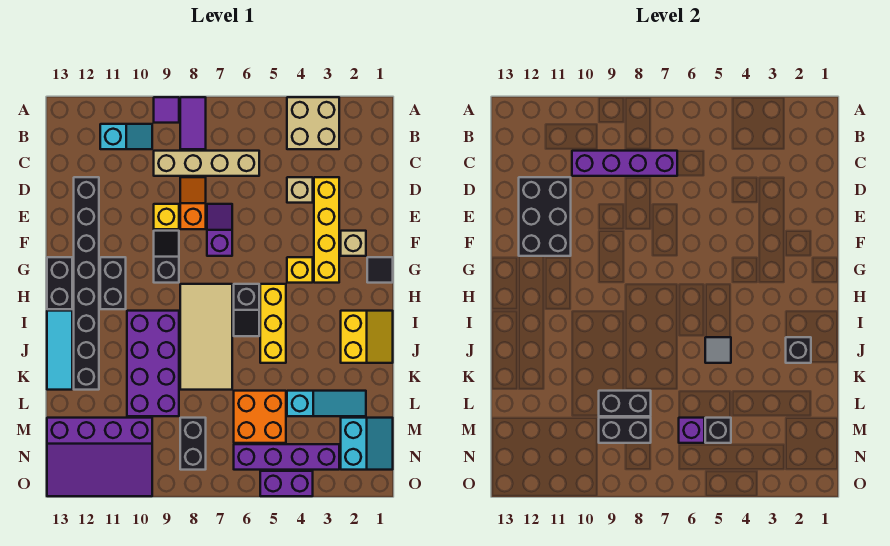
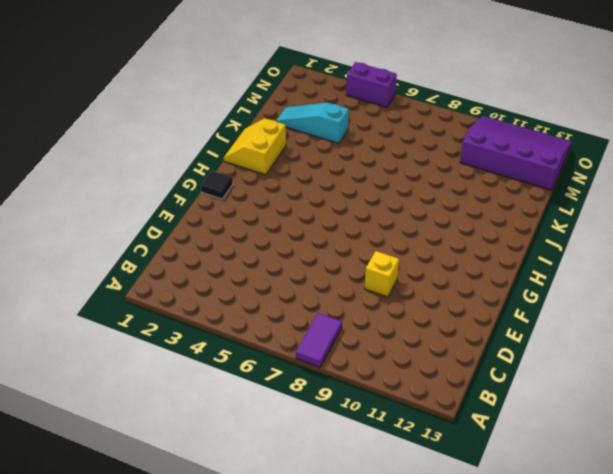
none -> tan brick A3:B4 level 1
none -> purple tile A9 level 1
none -> cyan slope B10:B11 level 1 top 11
none -> tan brick C6:C9 level 1

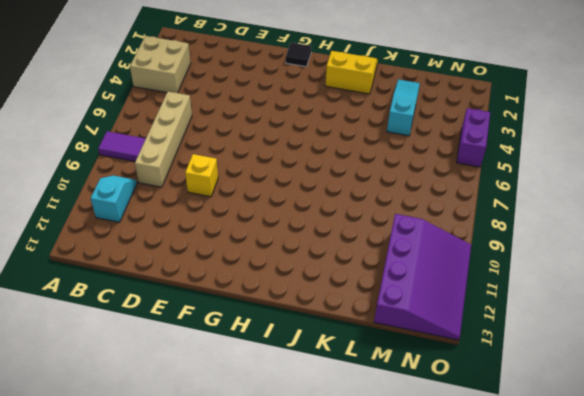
none -> purple tile A9 level 1
none -> yellow brick D3:G3 level 1
none -> tan brick D4 level 1
none -> orange slope D8:E8 level 1 top E

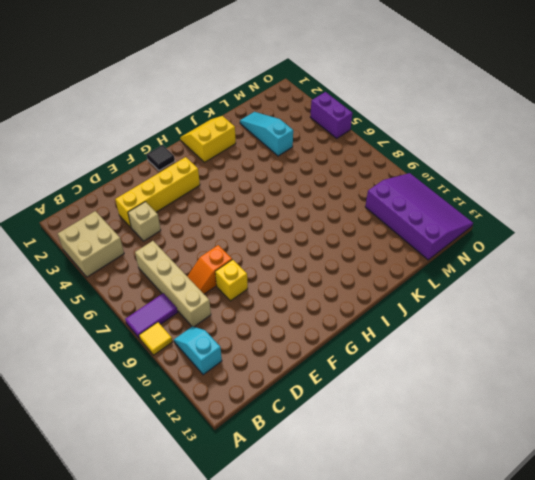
yellow tile A9 level 1 -> purple tile A9 level 1
none -> black brick D12:K12 level 1
none -> purple slope E7:F7 level 1 top F
none -> tan brick F2 level 1
none -> black slope F9:G9 level 1 top G

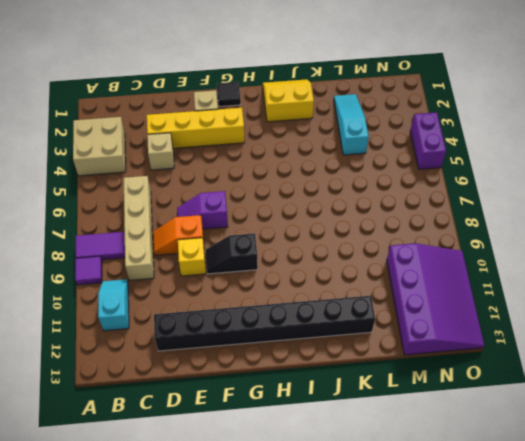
none -> yellow brick G4 level 1
none -> black brick G11:H11 level 1
none -> black brick G13:H13 level 1
none -> yellow brick H5:J5 level 1

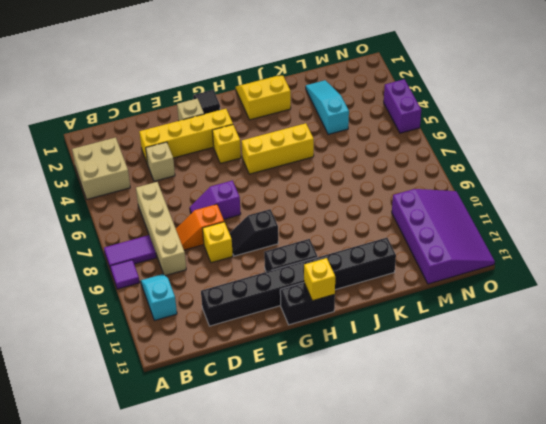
yellow brick H13 level 2 -> none
none -> black slope H6:I6 level 1 top H
none -> tan tile H7:K8 level 1
none -> purple brick I9:L10 level 1
none -> cyan tile I13:K13 level 1

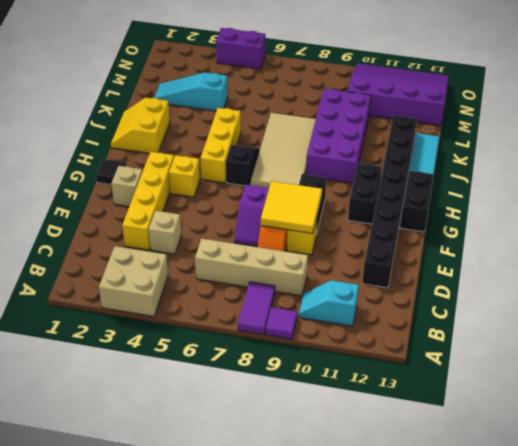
yellow tile E8:F9 level 2 -> none
none -> orange brick L5:M6 level 1
none -> cyan slope M1:N2 level 1 top 2
none -> black brick M8:N8 level 1
none -> purple brick N3:N6 level 1

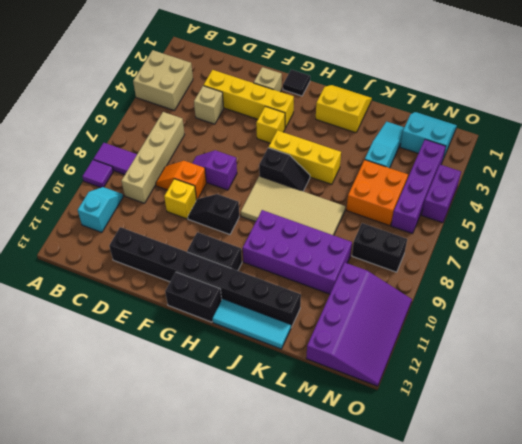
none -> purple brick C7:C10 level 2
none -> black brick D11:F12 level 2
none -> black brick J2 level 2
none -> grey tile J5 level 2

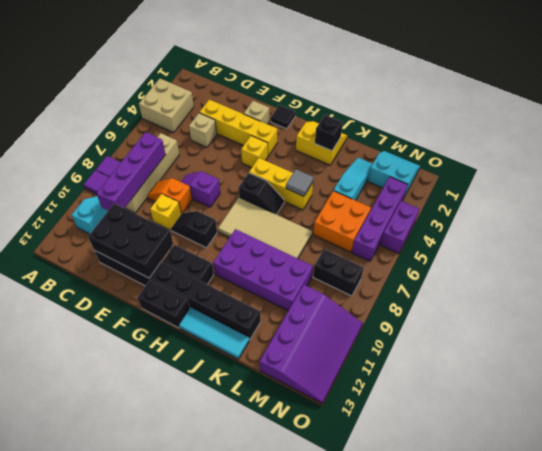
none -> black brick L8:L9 level 2
none -> black brick M5 level 2
none -> purple brick M6 level 2
none -> black brick M8:M9 level 2

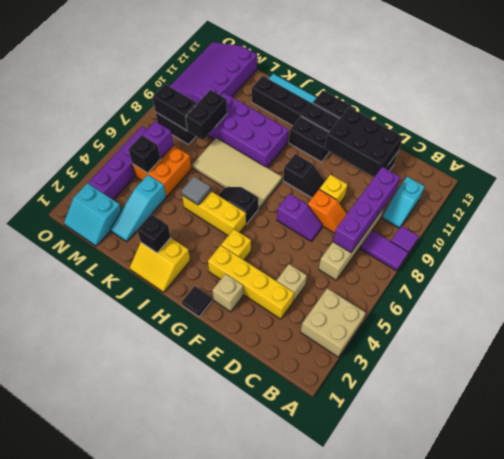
black brick M8:N8 level 2 -> black brick M8:M9 level 2
none -> purple brick O4:O5 level 1

